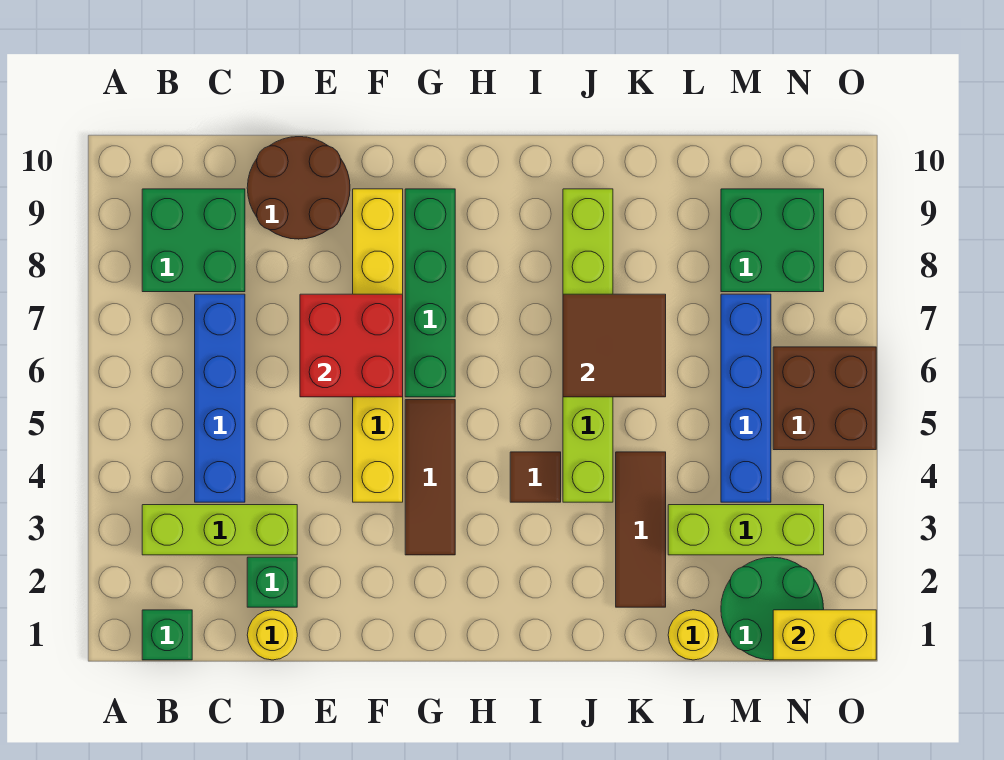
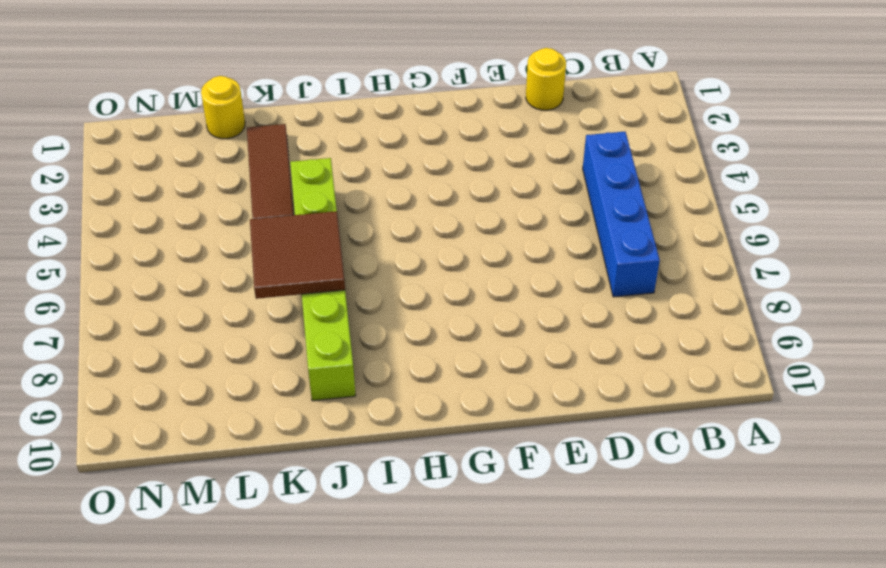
none -> green brick B1 level 1
none -> lime brick B3:D3 level 1
none -> green brick B8:C9 level 1

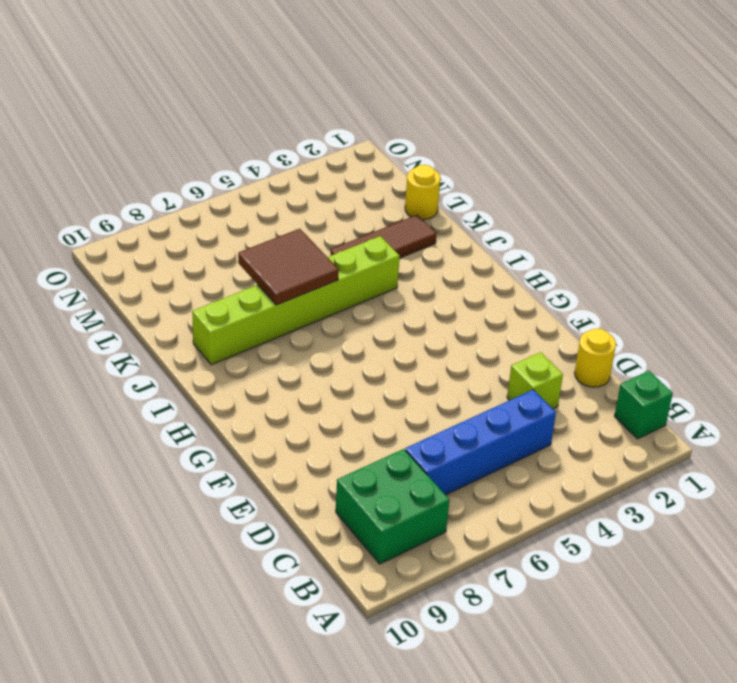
lime brick D3 level 1 -> lime brick B3:D3 level 1
none -> green brick D2 level 1
none -> brown round brick D9:E10 level 1
none -> yellow brick F4:F9 level 1

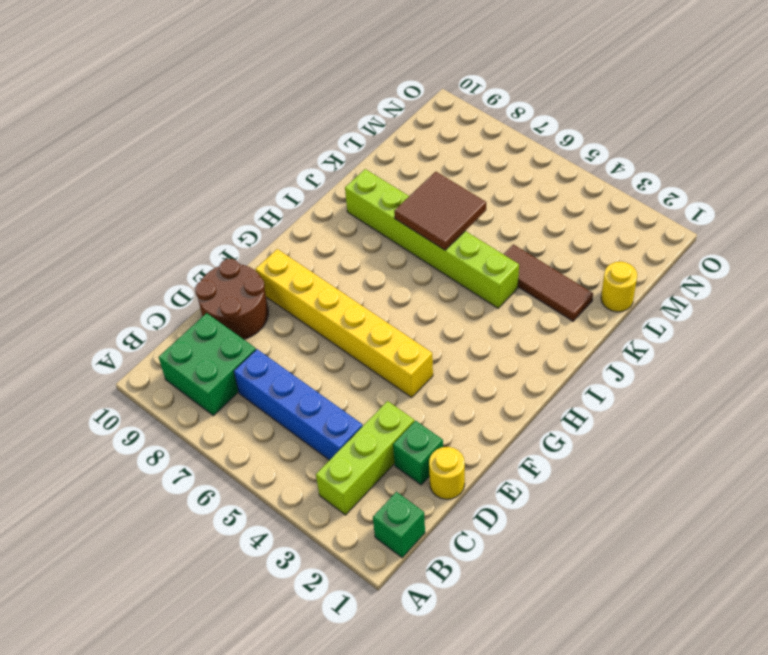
none -> brown tile G3:G5 level 1
none -> green brick G6:G9 level 1
none -> brown tile I4 level 1

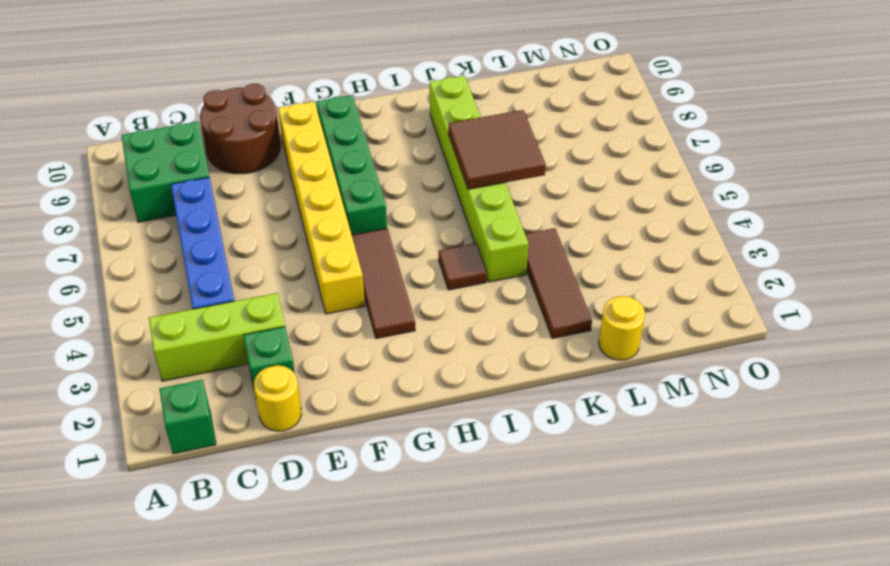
none -> lime brick L3:N3 level 1
none -> green round brick M1:N2 level 1
none -> blue brick M4:M7 level 1

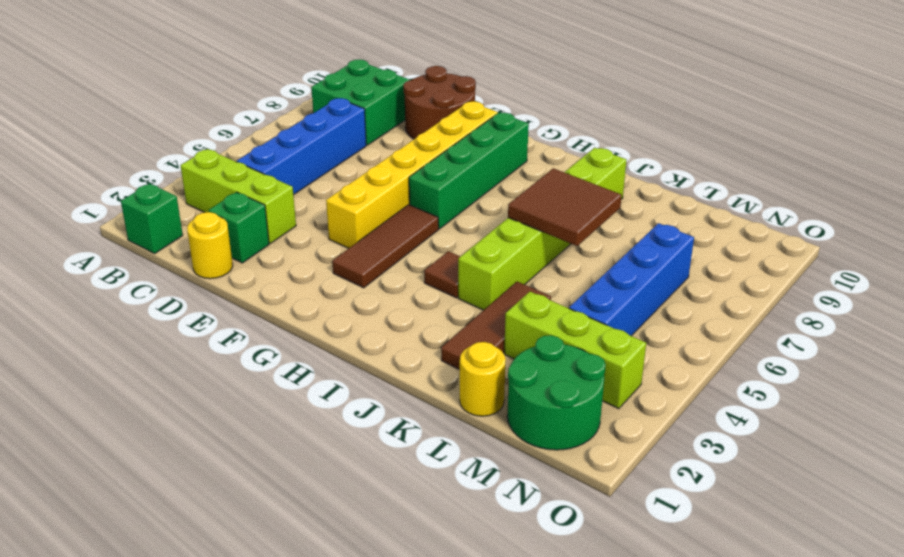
none -> green brick M8:N9 level 1
none -> brown brick N5:O6 level 1
none -> red brick E6:F7 level 2

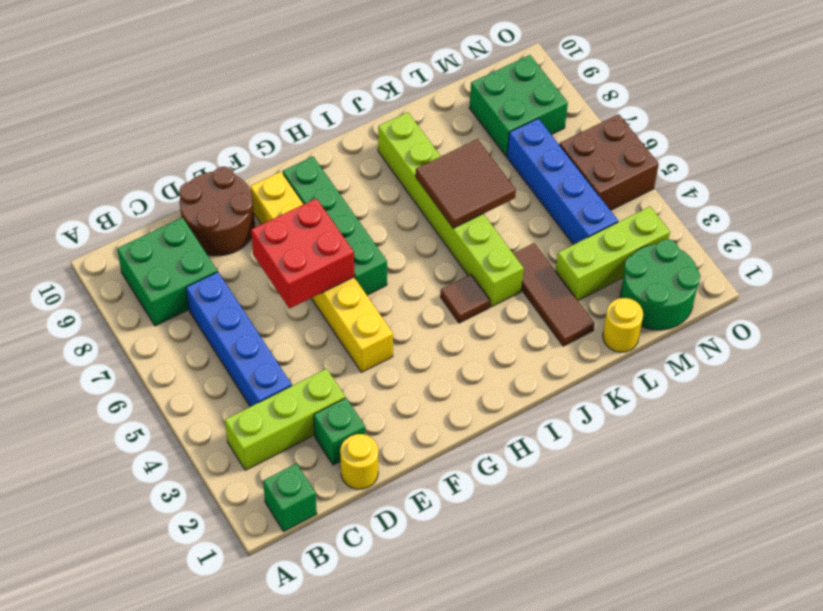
none -> brown tile G3:G5 level 1
none -> yellow brick N1:O1 level 2

